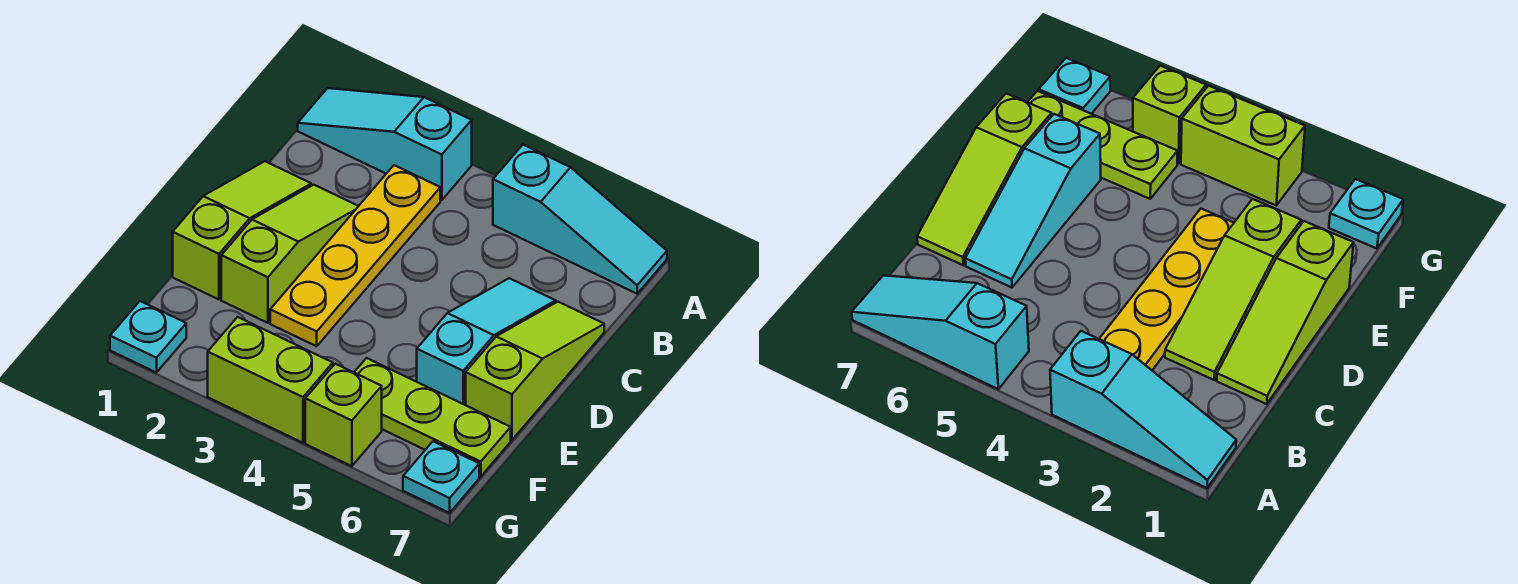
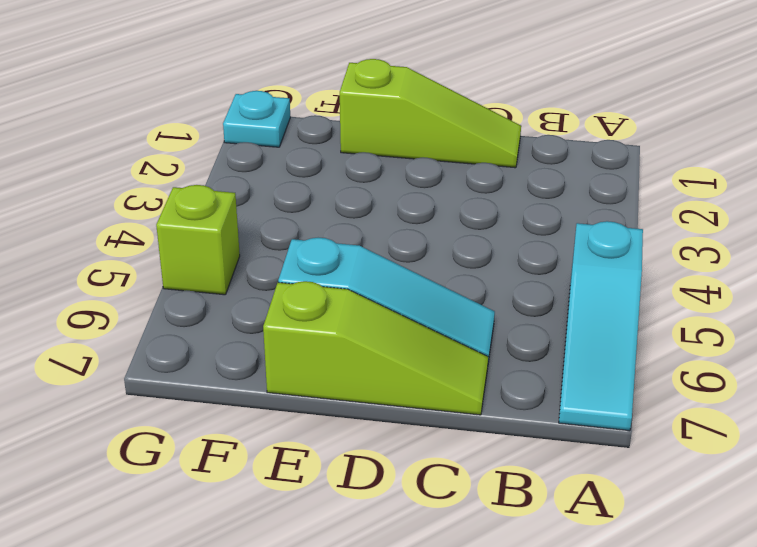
none -> cyan slope A1:A3 level 1 top 3
none -> yellow plate B3:E3 level 1
none -> lime slope C2:E2 level 1 top E

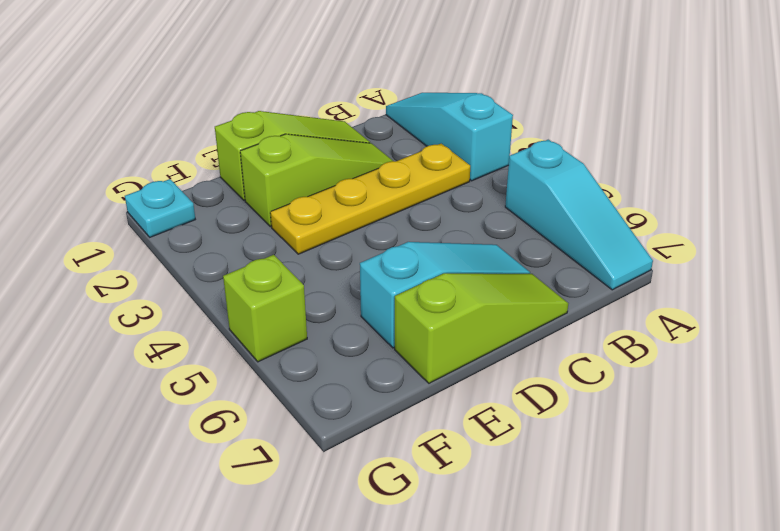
none -> lime plate F5:F7 level 1
none -> lime brick G3:G4 level 1
none -> cyan plate G7 level 1

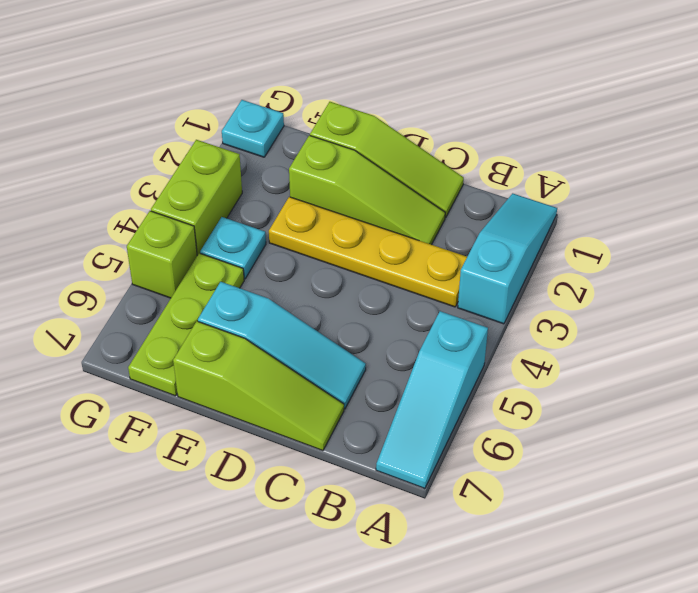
cyan plate F4 level 1 -> cyan plate G7 level 1

